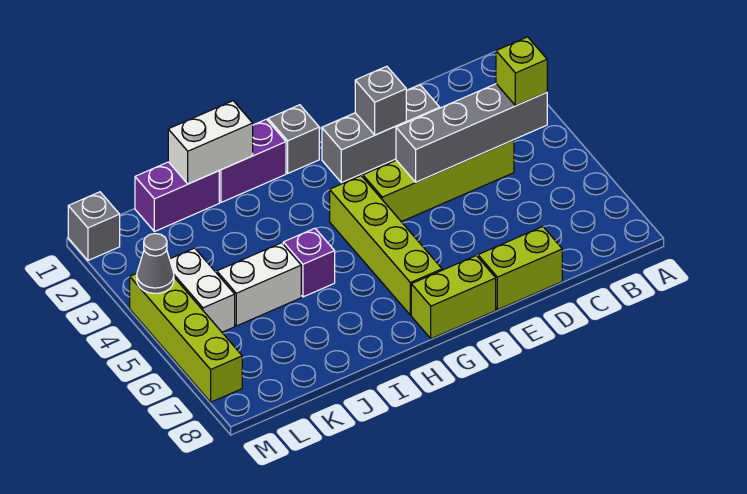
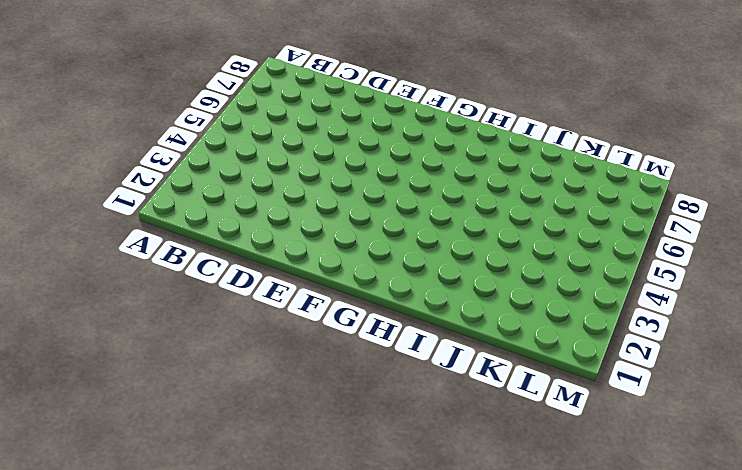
none -> lime brick C4:F4 level 1
none -> grey brick D2:F2 level 1
none -> lime brick D8:E8 level 1

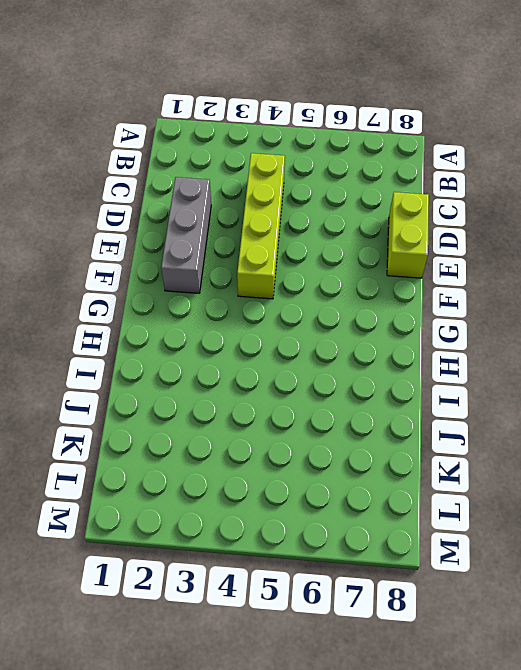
none -> lime brick F8:G8 level 1
none -> grey brick G1 level 1
none -> lime brick G4:G7 level 1

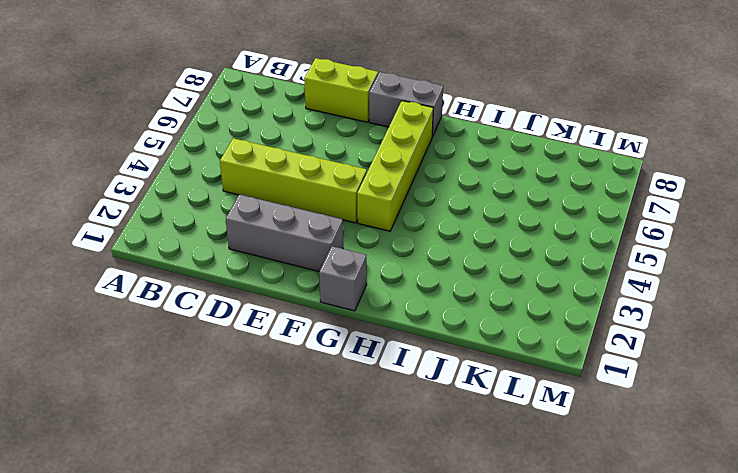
grey brick F8:G8 level 1 -> lime brick F8:G8 level 1
none -> purple brick H1:I1 level 1
none -> purple brick I5 level 1
none -> purple brick J1:K1 level 1

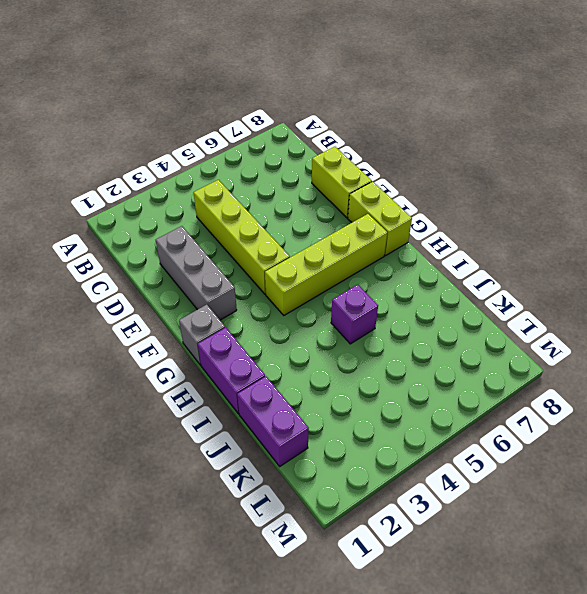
none -> white brick J5:K5 level 1
none -> white brick L4:L5 level 1
none -> grey brick M1 level 1

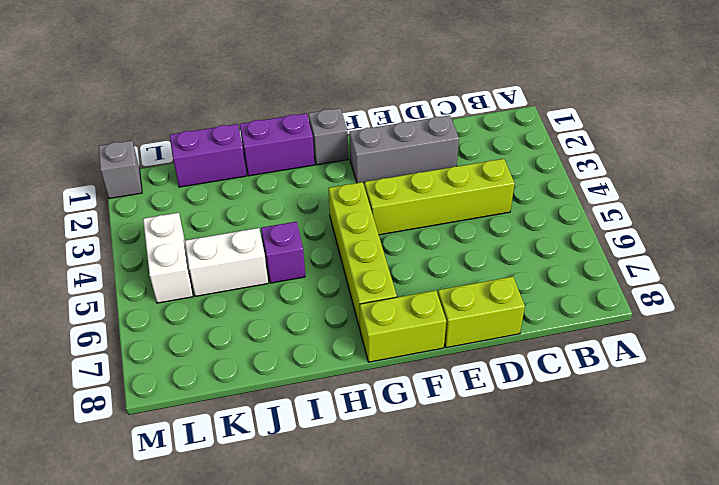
none -> lime brick M4:M7 level 1
none -> grey brick B4:E4 level 2
none -> grey brick E2 level 2

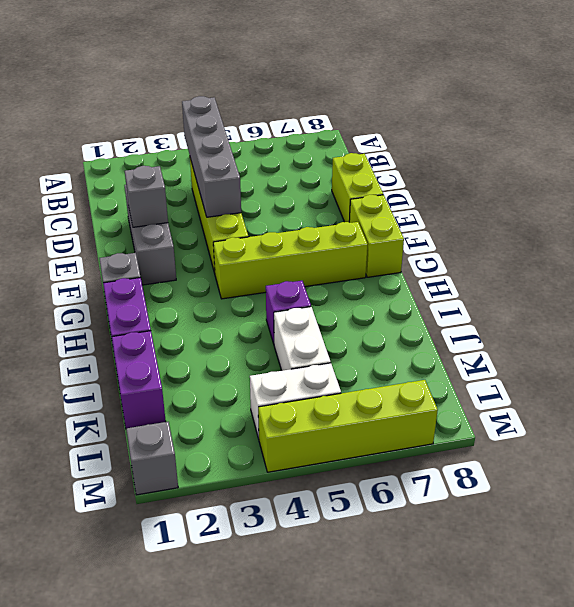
none -> white brick I1:J1 level 2
none -> grey cone M4 level 2
none -> lime brick B4 level 3

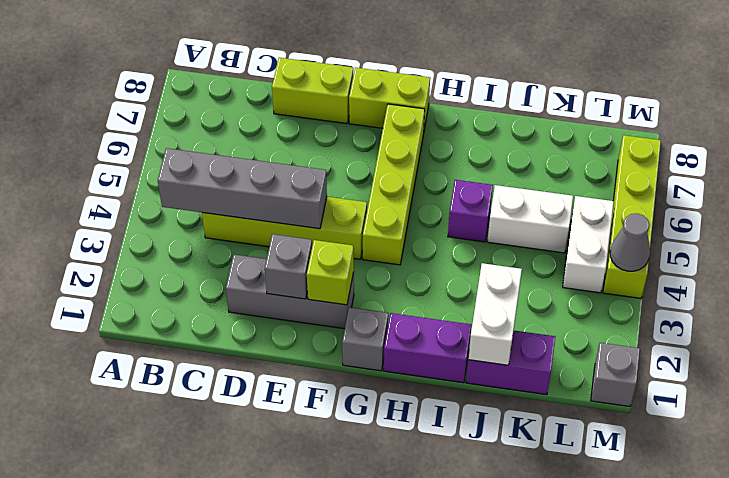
lime brick F2 level 2 -> lime brick B4 level 3
white brick J1:J2 level 2 -> white brick I1:J1 level 2

